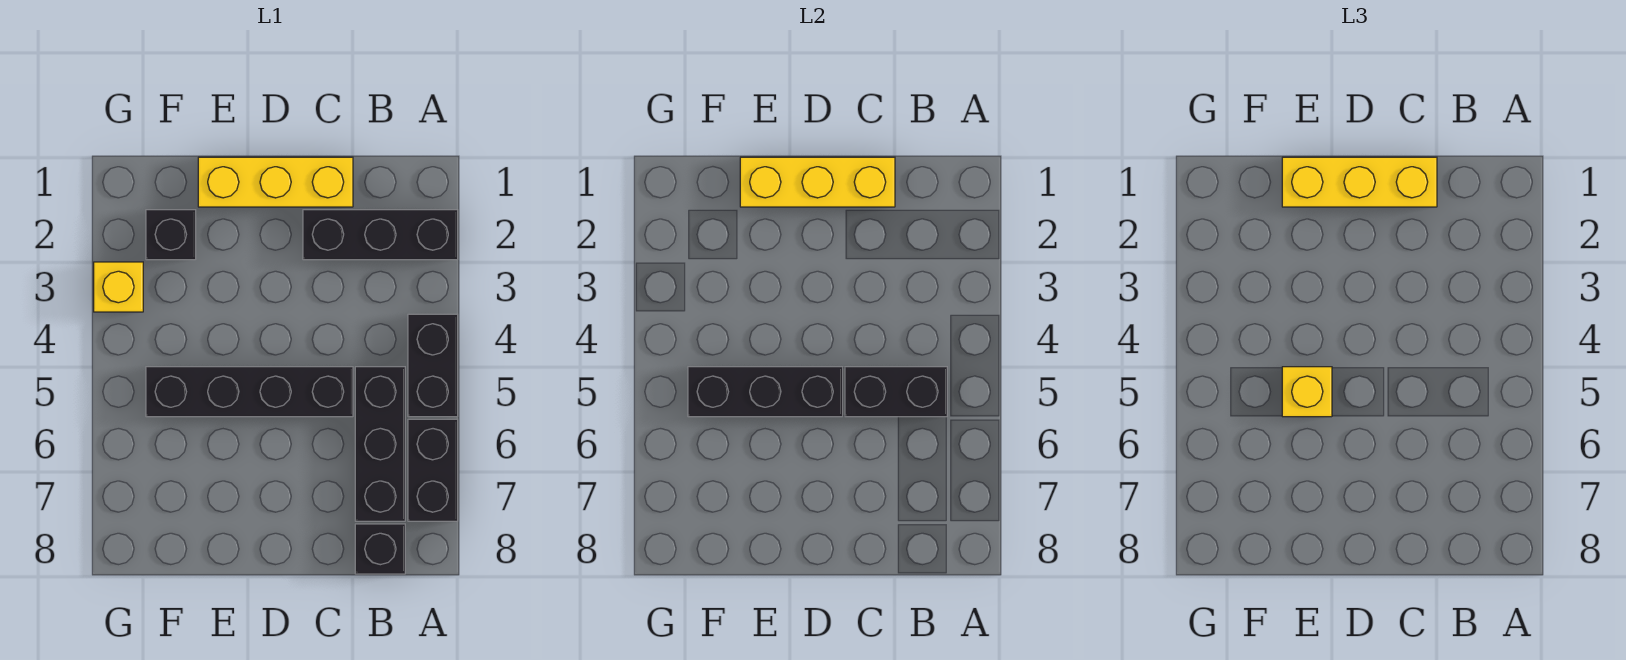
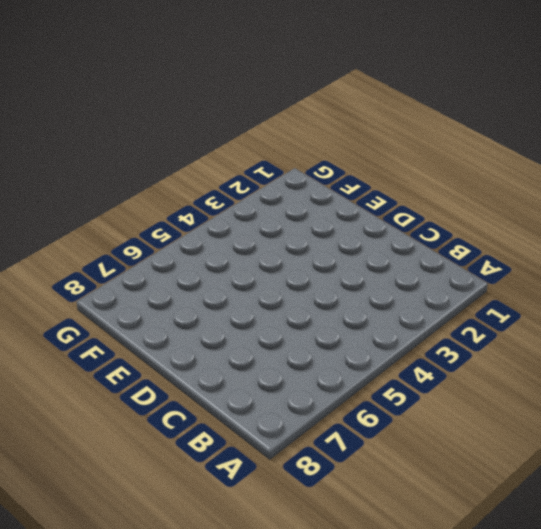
none -> black brick A2:C2 level 1
none -> black brick A4:A5 level 1
none -> black brick A6:A7 level 1

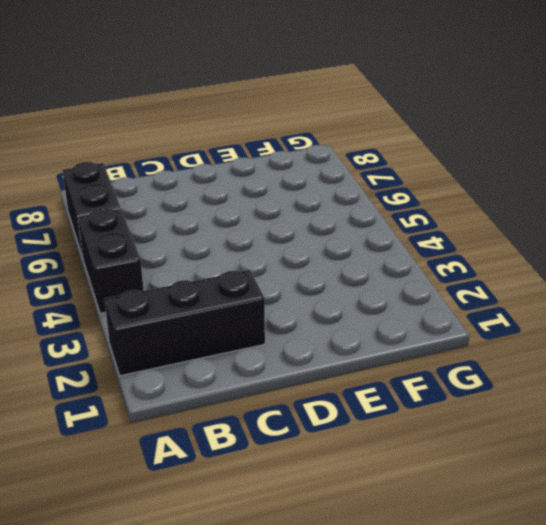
none -> black brick B5:B7 level 1
none -> black brick B8 level 1
none -> yellow brick C1:E1 level 1

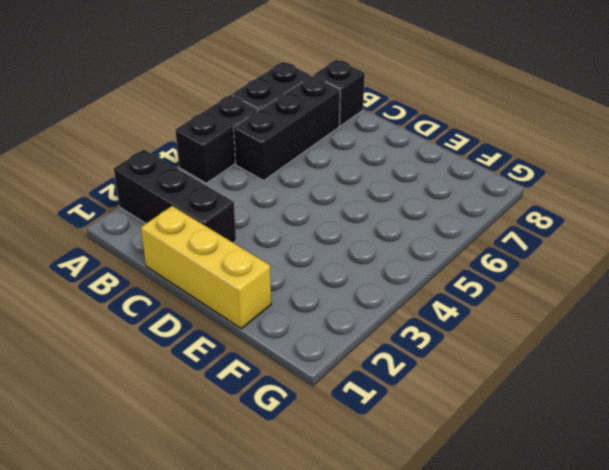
none -> black brick C5:F5 level 1
none -> black brick F2 level 1
none -> yellow brick G3 level 1

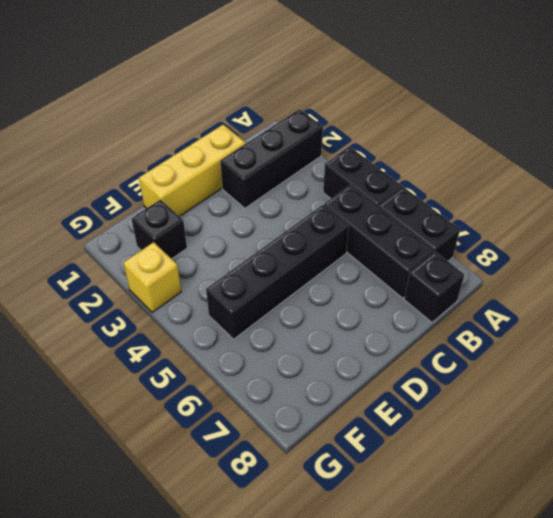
none -> black brick B5:C5 level 2
none -> yellow brick C1:E1 level 2
none -> black brick D5:F5 level 2

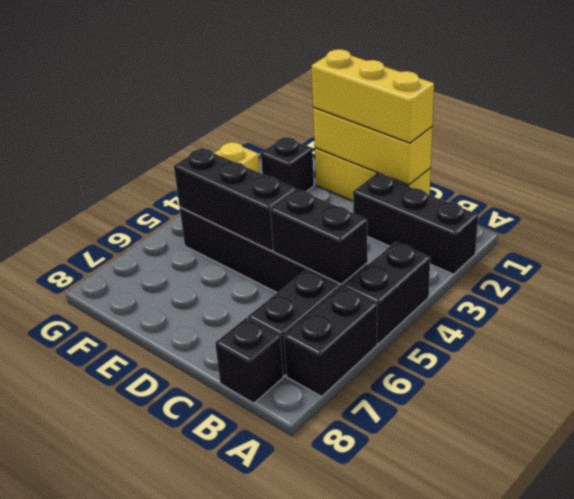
none -> yellow brick E5 level 3

